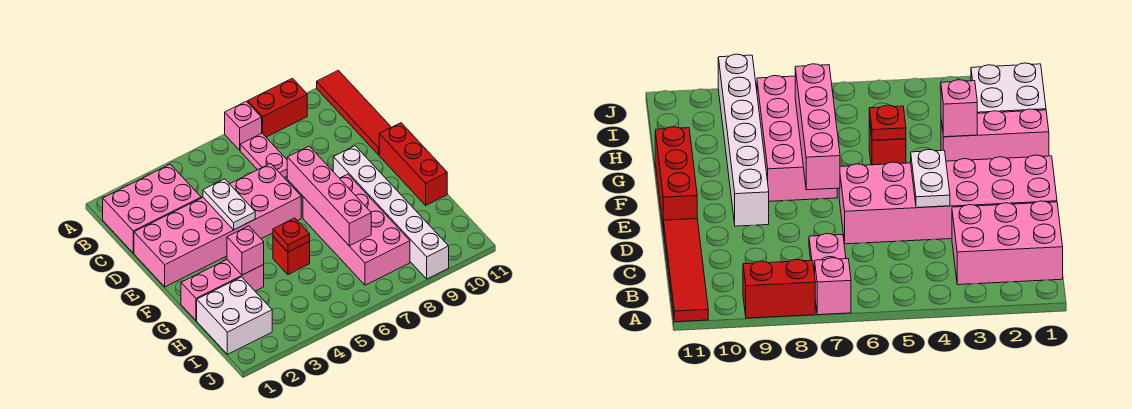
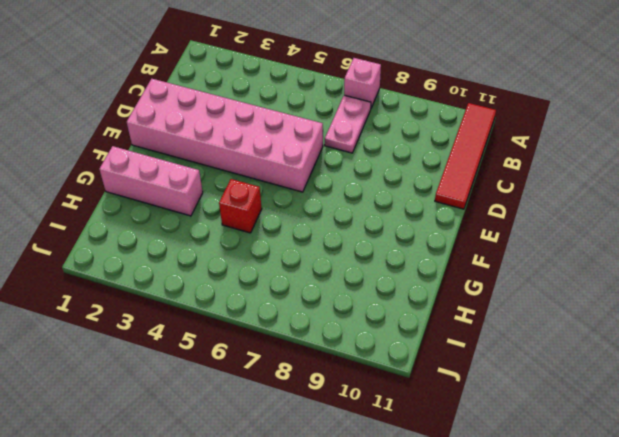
none -> red brick A8:A9 level 1
none -> pink brick B1:C3 level 1
none -> white brick E9:J9 level 1

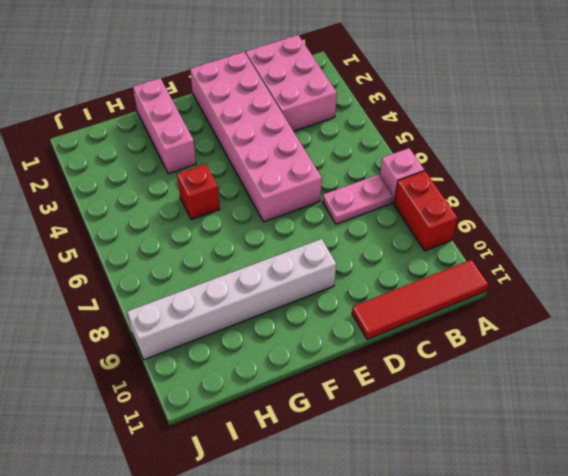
none -> red brick E11:G11 level 1
none -> pink brick F7:I8 level 1
none -> white brick H1:I2 level 1

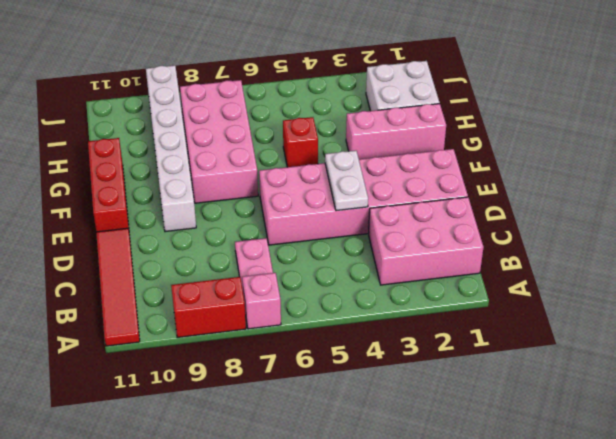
none -> pink brick E7:H7 level 2
none -> pink brick G3 level 2
none -> red plate G5 level 2

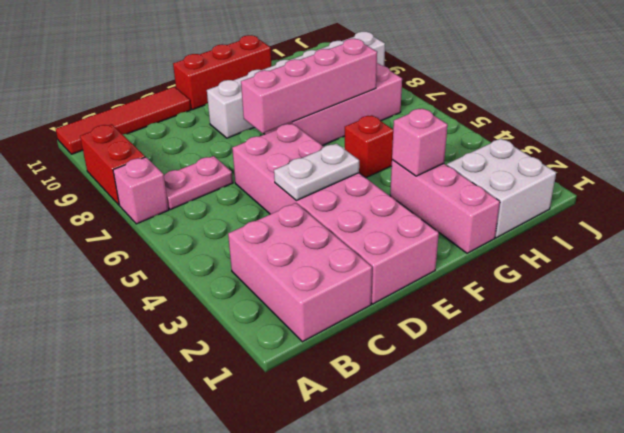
none -> red plate G5 level 2

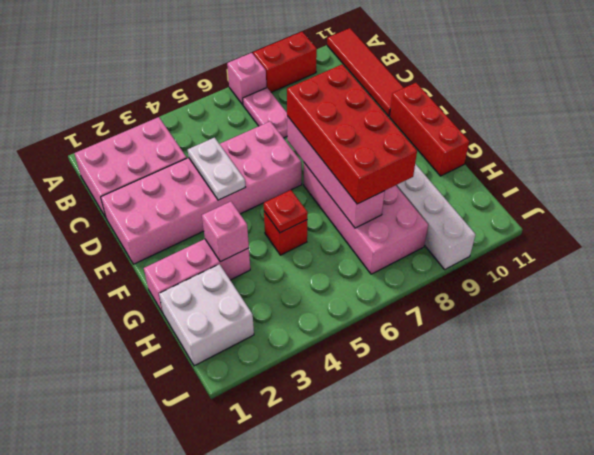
red brick E7:H8 level 3 -> none

